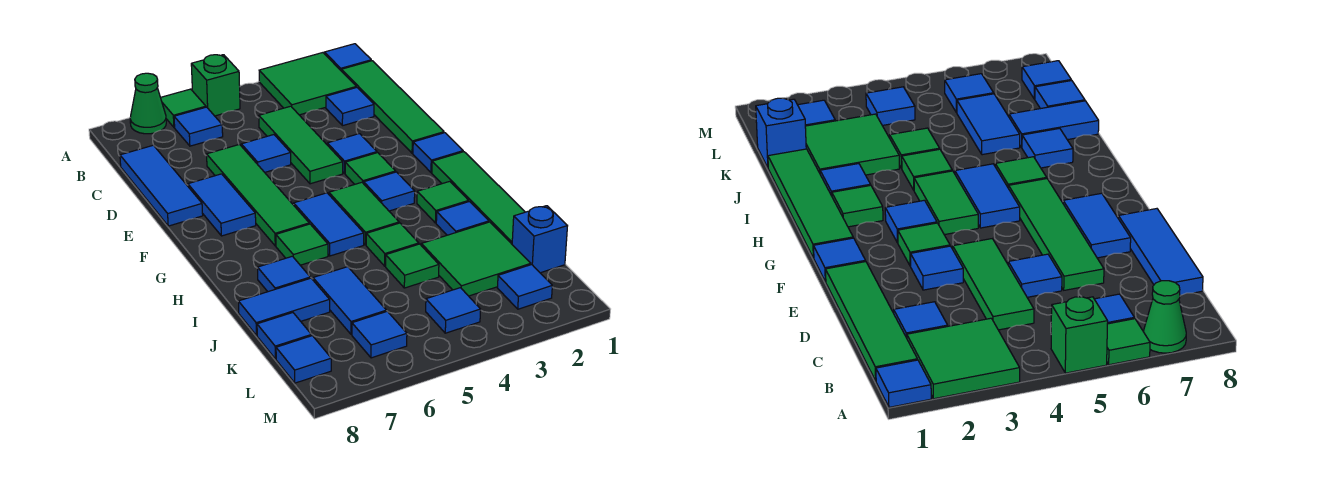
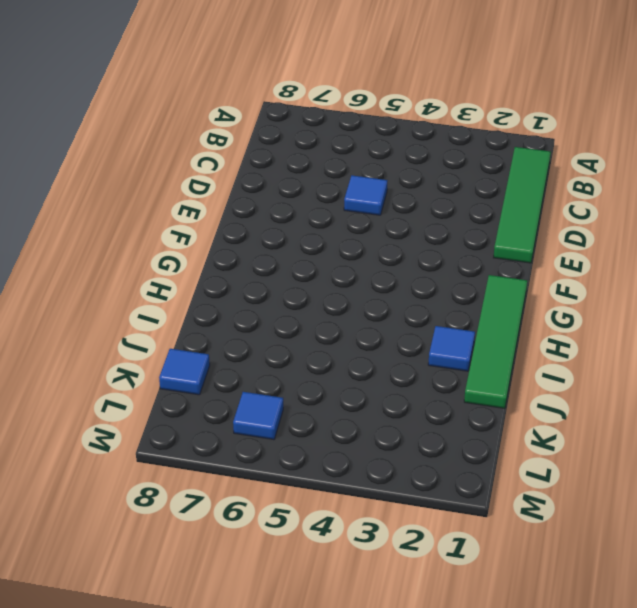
none -> blue tile A1 level 1
none -> green tile A2:B3 level 1
none -> green brick A5 level 1
none -> green tile A6 level 1

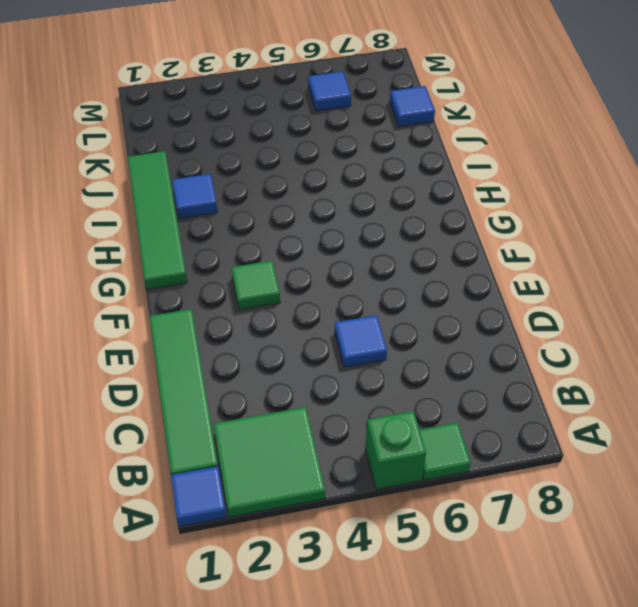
none -> green cone A7 level 1
none -> blue tile B6 level 1
none -> blue tile C2 level 1
none -> green tile C4:E4 level 1

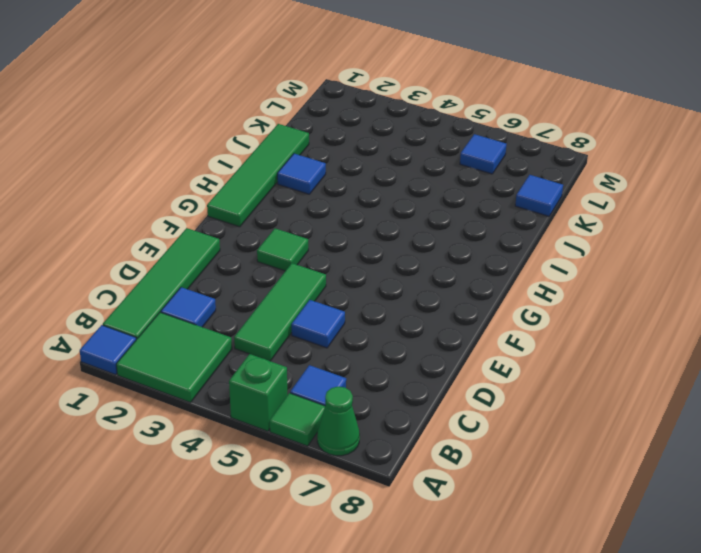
none -> blue tile C8:E8 level 1
none -> green tile D6:G6 level 1
none -> blue tile E3 level 1
none -> blue tile E7:F7 level 1

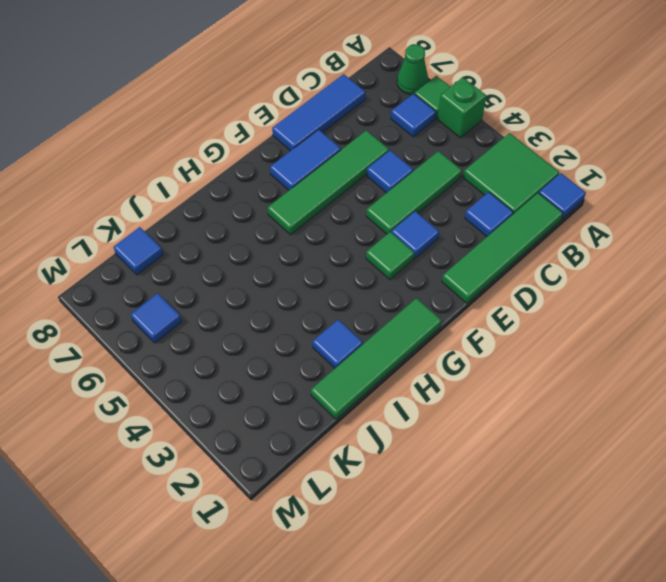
none -> blue tile F1 level 1
none -> blue tile G3 level 1
none -> green tile G4:H4 level 1
none -> blue tile G5:H5 level 1

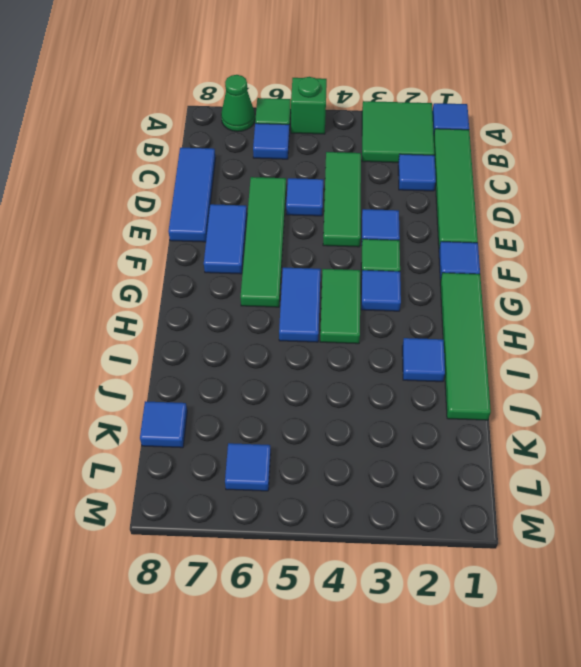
none -> green tile H2 level 1
none -> green tile H6 level 1
none -> green tile I4 level 1
none -> blue tile I7 level 1

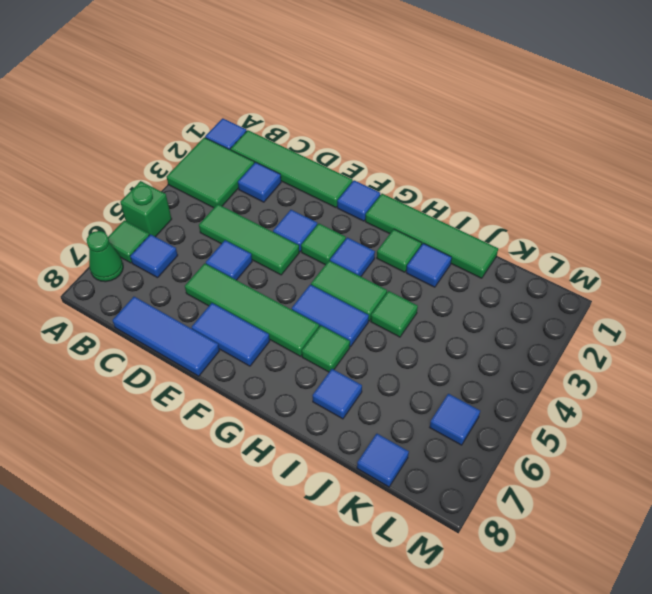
none -> green tile J2:K3 level 1
none -> green tile J4 level 1
none -> blue tile J6:K6 level 1
none -> blue tile J7:J8 level 1

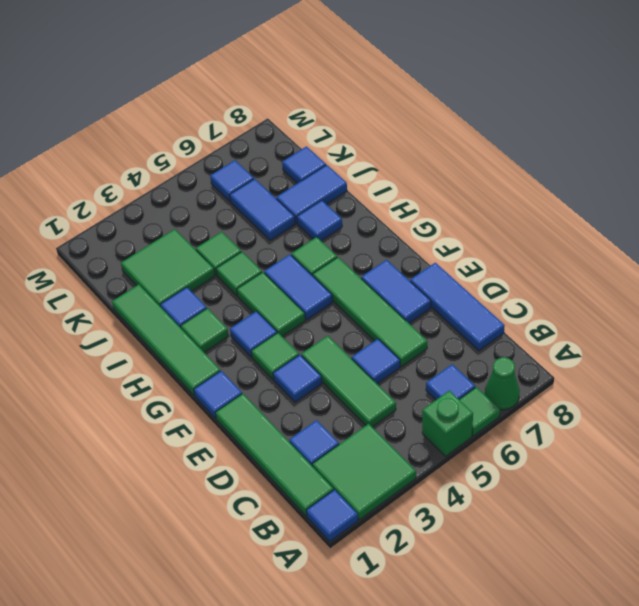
none -> blue brick K1 level 1
none -> blue tile L2 level 1
none -> blue tile L4 level 1
none -> blue tile L8 level 1

